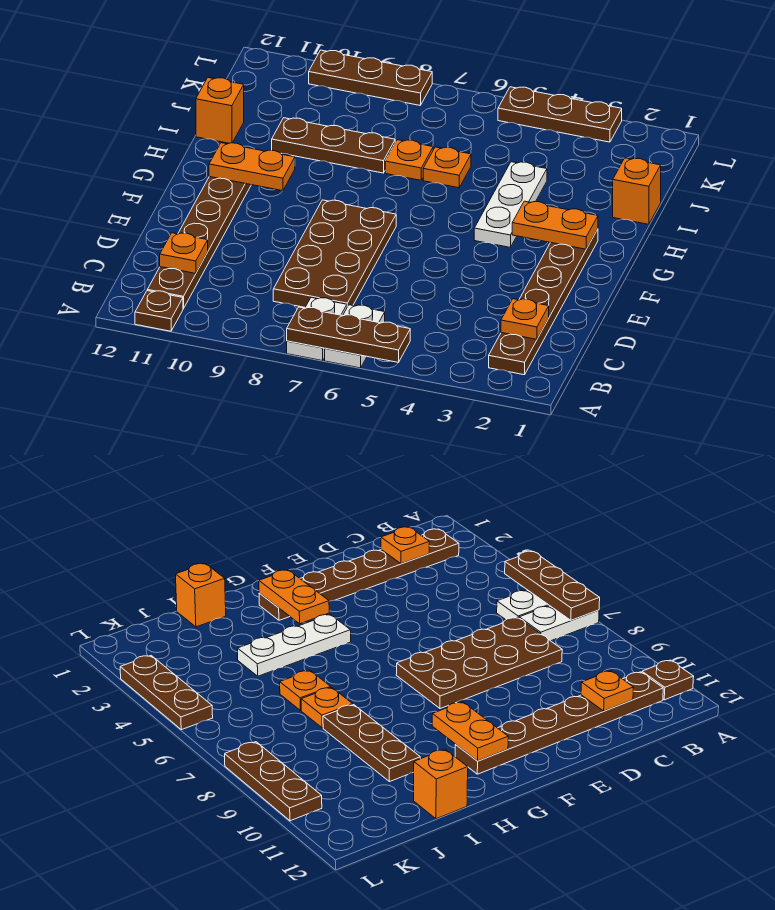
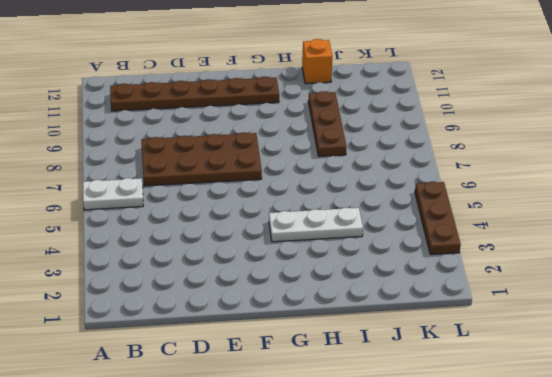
none -> white plate A7:B7 level 1
none -> brown plate A11 level 1
none -> brown plate B2:G2 level 1

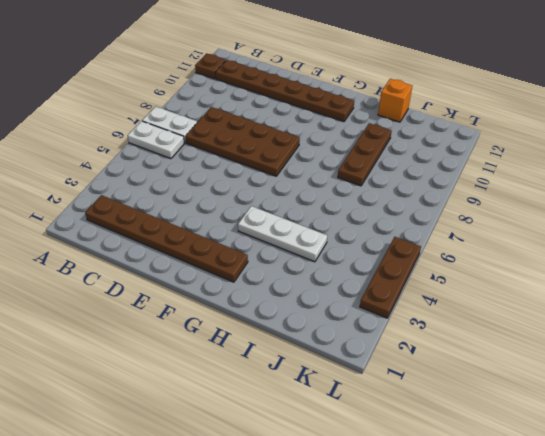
none -> orange brick I1 level 1
none -> orange plate I6 level 1
none -> orange plate I7 level 1

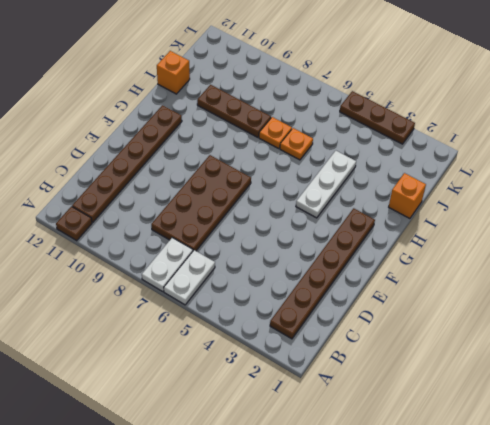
none -> brown plate L8:L10 level 1
none -> brown plate A5:A7 level 2
none -> orange plate C2 level 2

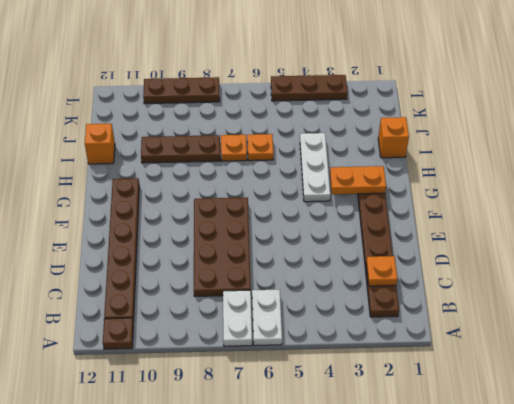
none -> brown plate A5:A7 level 2
none -> orange plate C11 level 2
none -> orange plate G10:G11 level 2

